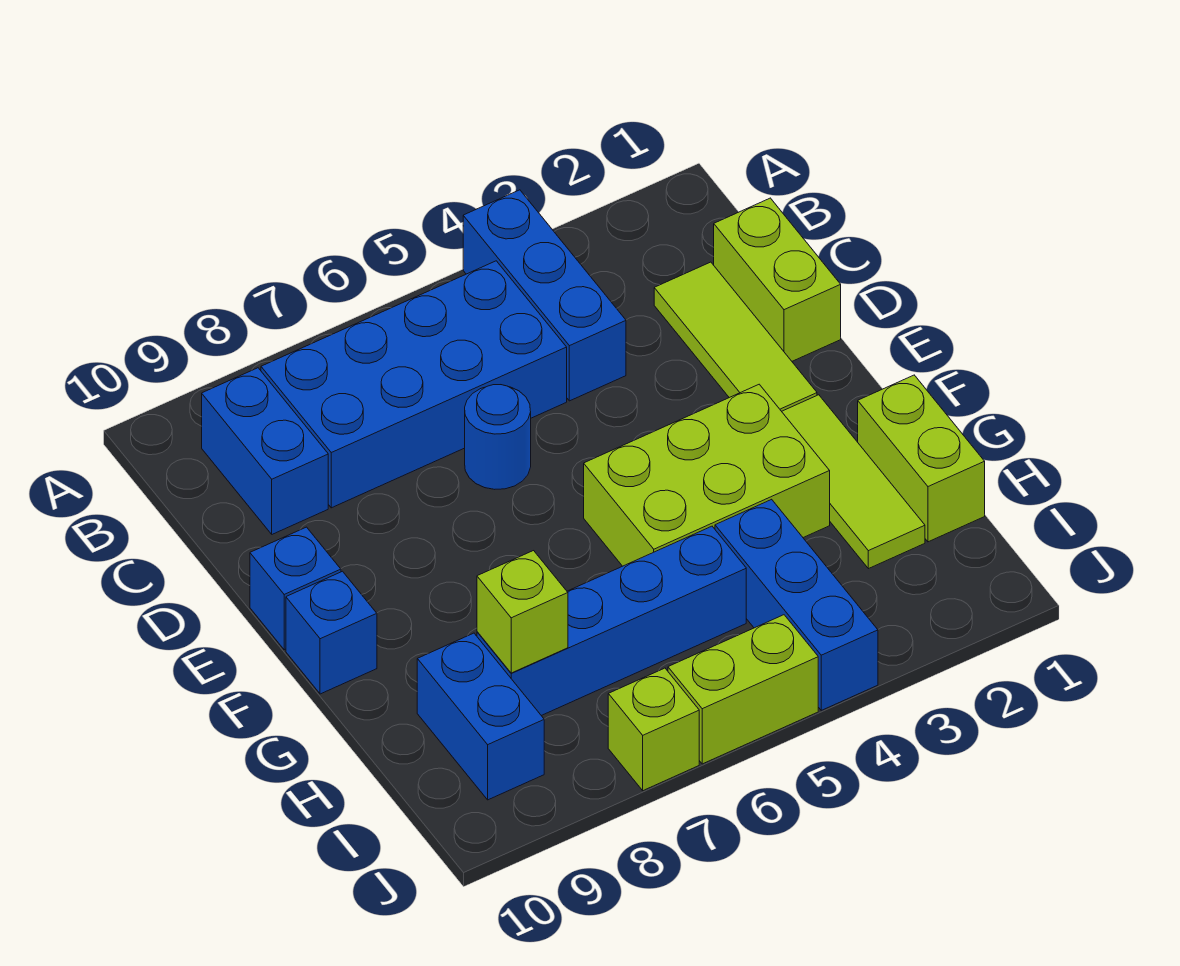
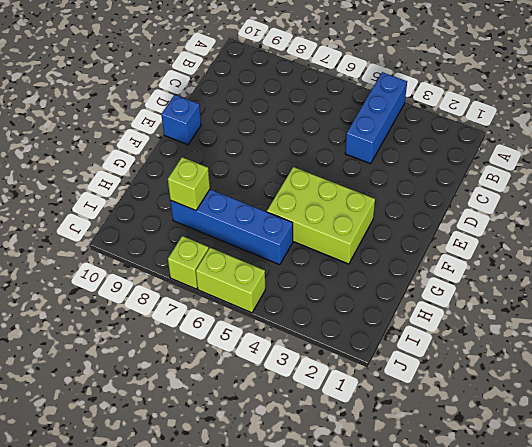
none -> blue brick B5:C8 level 1
none -> blue brick B9:C9 level 1
none -> lime brick C1:D1 level 1

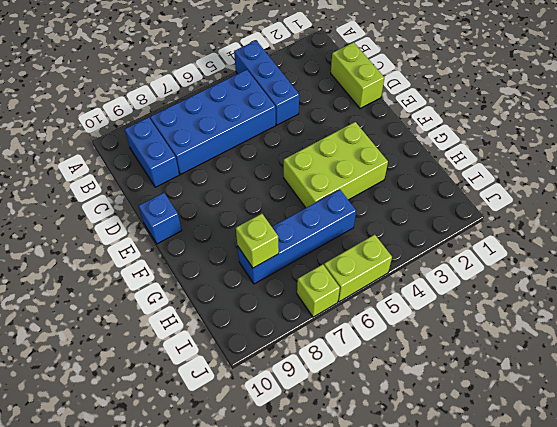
none -> lime tile C2:E2 level 1
none -> blue round brick D6 level 1
none -> lime tile F2:H2 level 1

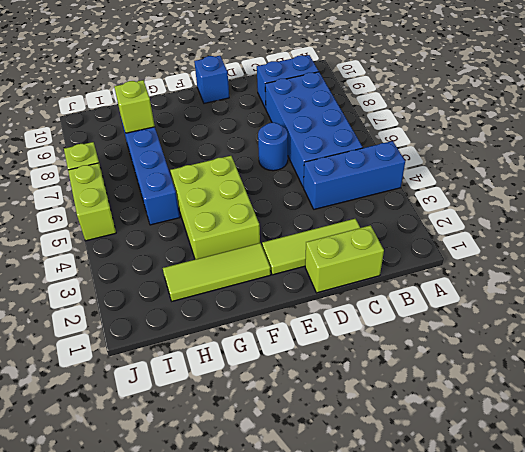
none -> blue brick F10 level 1
none -> lime brick G1:H1 level 1
none -> blue brick H4:J4 level 1

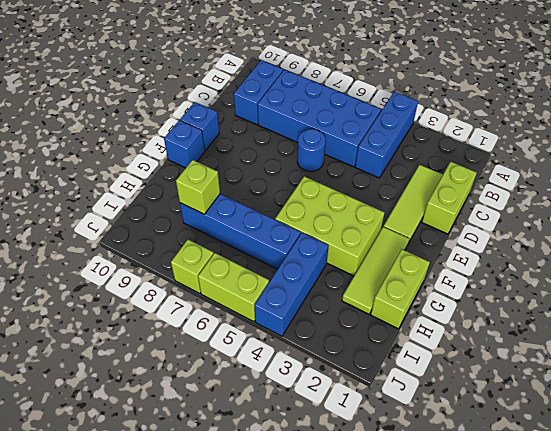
none -> blue brick H9:I9 level 1

